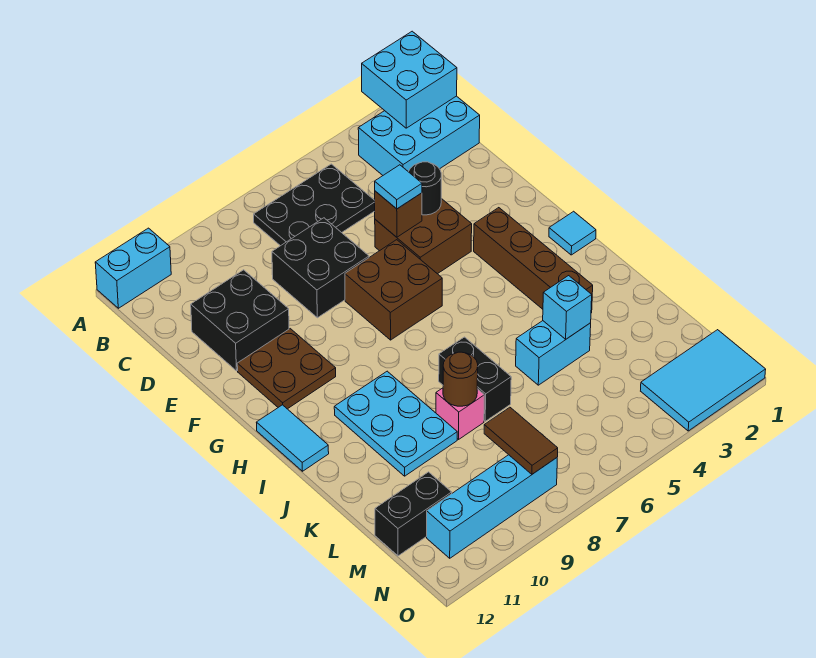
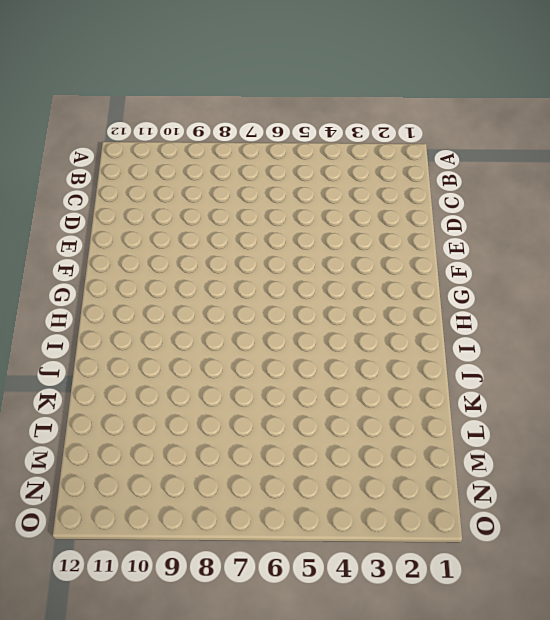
none -> cyan brick A11:A12 level 1
none -> cyan brick B1:C3 level 1
none -> black plate B5:C7 level 1

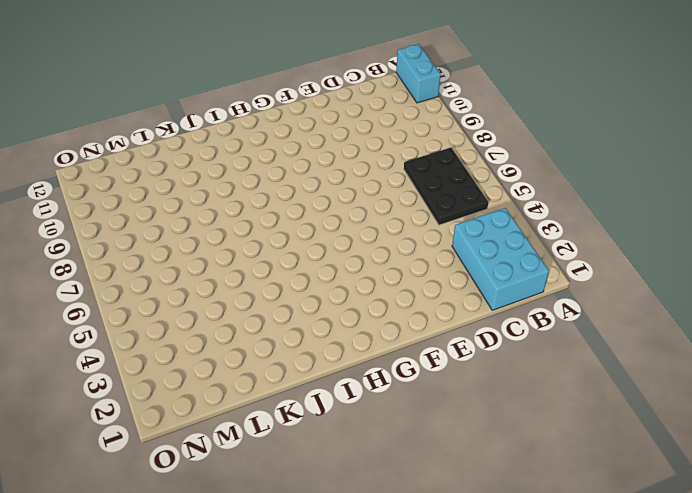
none -> black brick D7:E8 level 1
none -> black brick D10:E11 level 1
none -> brown brick E4:F5 level 1

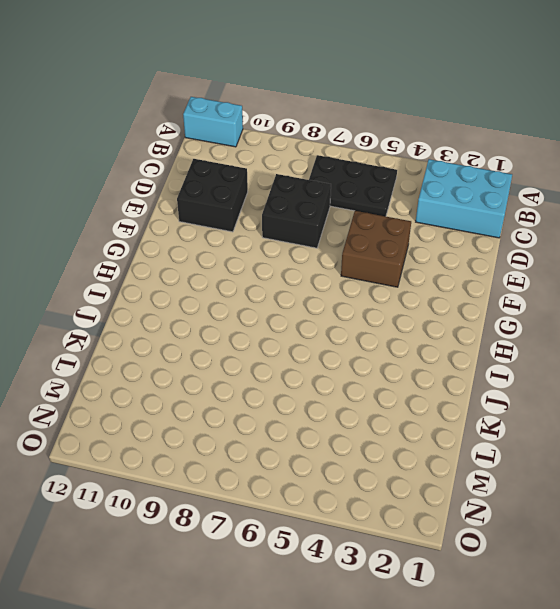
none -> brown brick F6:G7 level 1
none -> brown plate F10:G11 level 1
none -> brown brick G3:J3 level 1

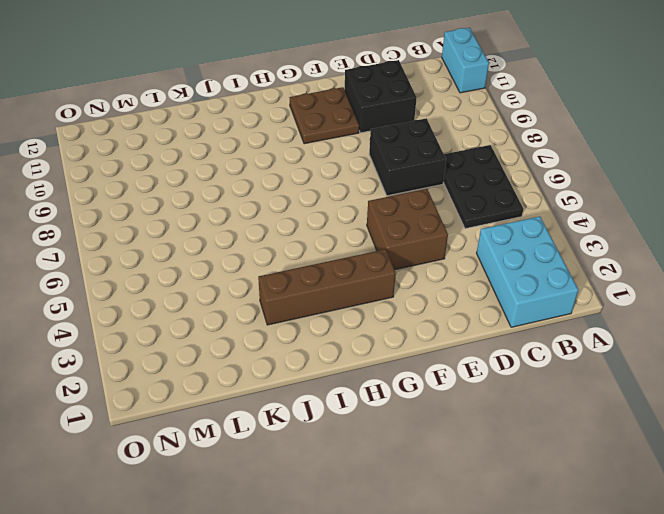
none -> brown brick F6:G7 level 1
none -> cyan tile H1 level 1
none -> cyan tile H12:I12 level 1

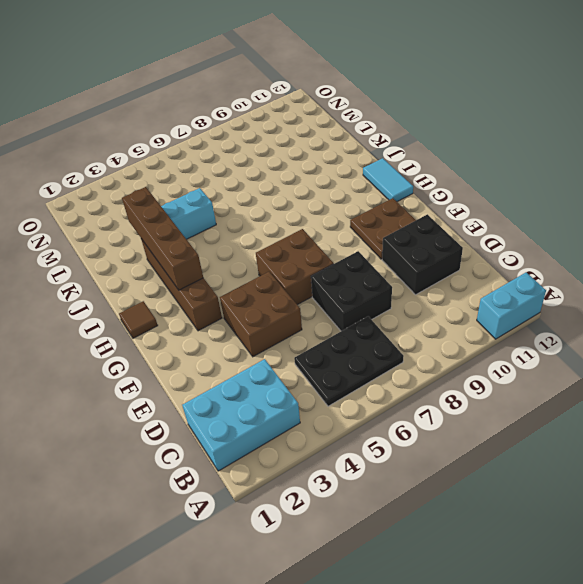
brown tile H1 level 1 -> cyan tile H1 level 1
brown brick H3:K3 level 2 -> none
none -> cyan plate I9:K10 level 1
none -> black brick J7:K7 level 1
none -> pink brick K8 level 1

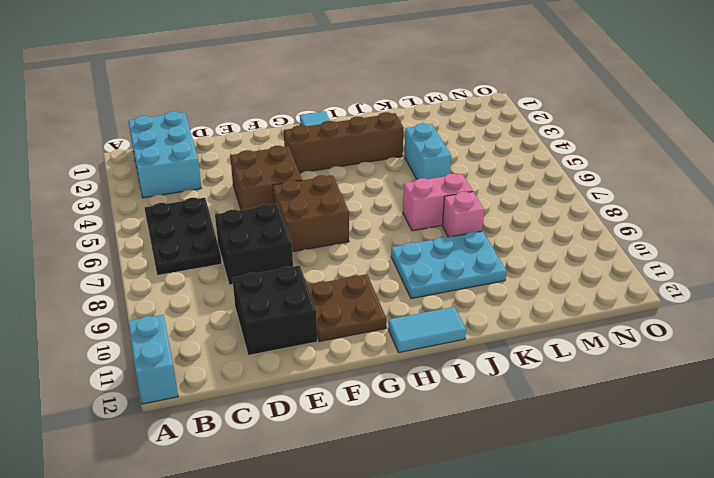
pink brick J7:K7 level 1 -> black brick J7:K7 level 1
none -> black brick M11:M12 level 1
none -> cyan tile N1:O3 level 1
none -> cyan brick N8:N11 level 1

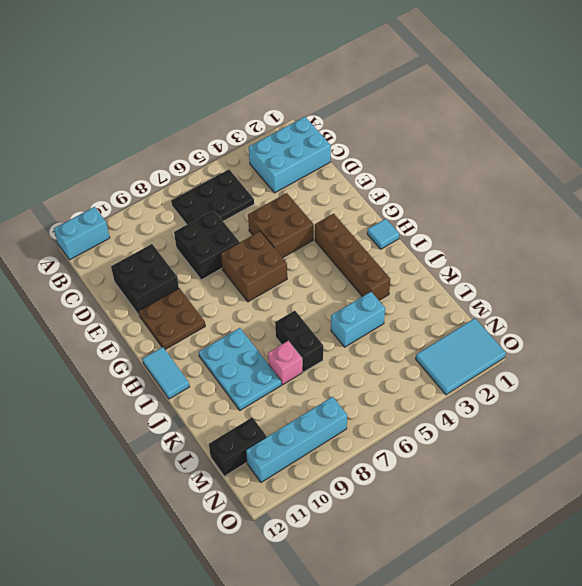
none -> cyan brick A1:B2 level 2
none -> black round brick E4 level 2
none -> brown brick E5 level 2

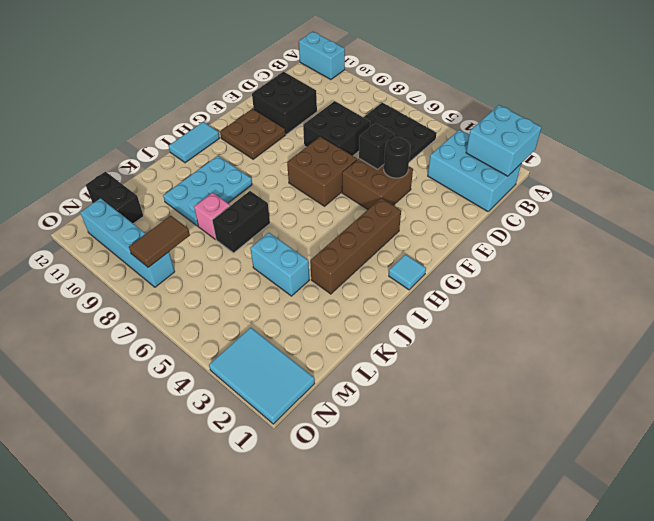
black brick E5 level 2 -> brown brick E5 level 2
none -> cyan brick K4 level 2
none -> brown round brick K8 level 2
none -> cyan tile E5 level 3

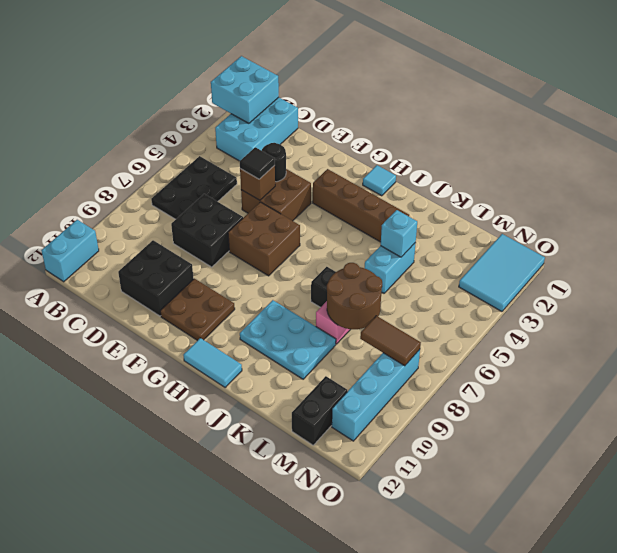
black tile E5 level 3 -> cyan tile E5 level 3
brown round brick K7:L8 level 2 -> brown round brick K8 level 2

